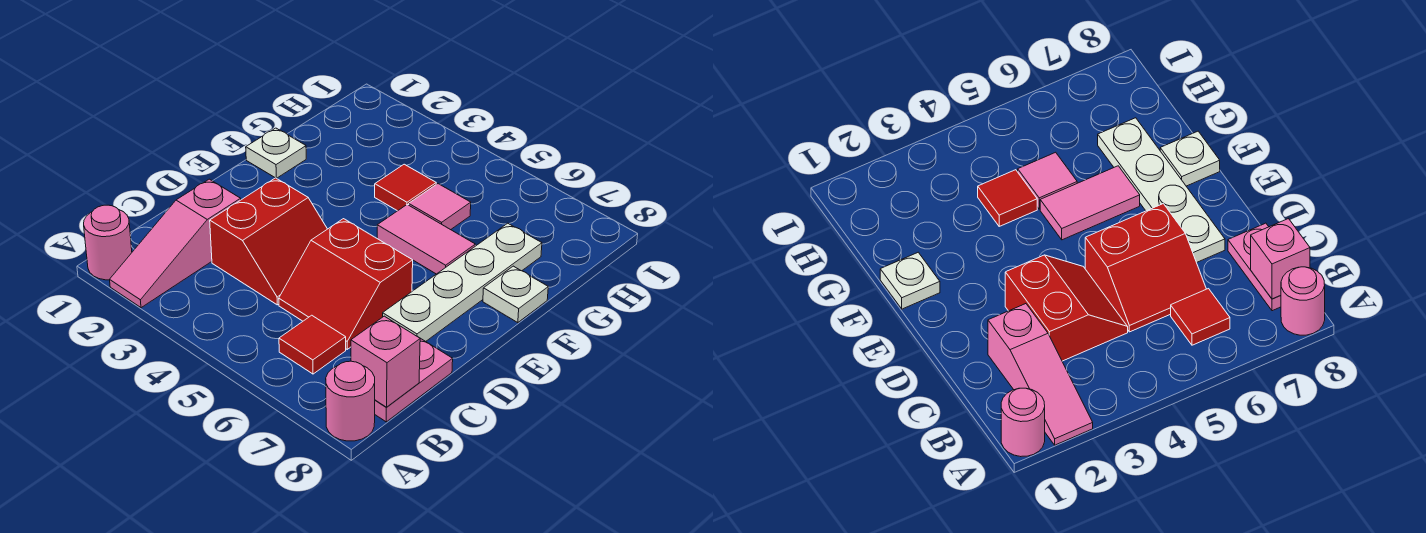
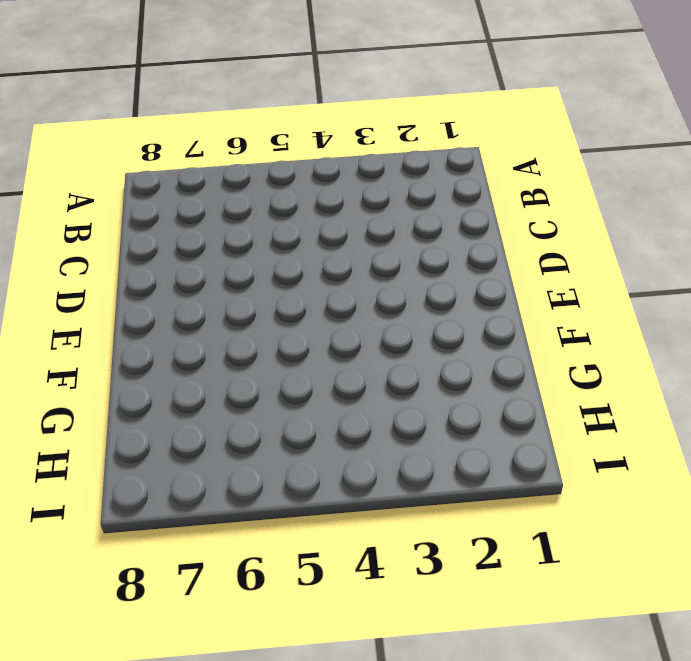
none -> pink round brick A1 level 1
none -> pink slope A2:C2 level 1 top C
none -> pink round brick A8 level 1

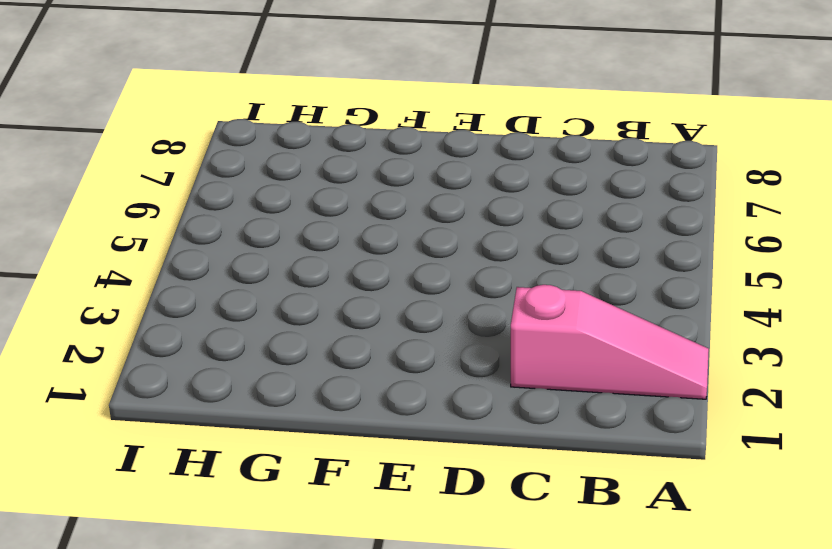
none -> pink round brick A1 level 1
none -> pink round brick A8 level 1
none -> red tile B6 level 1

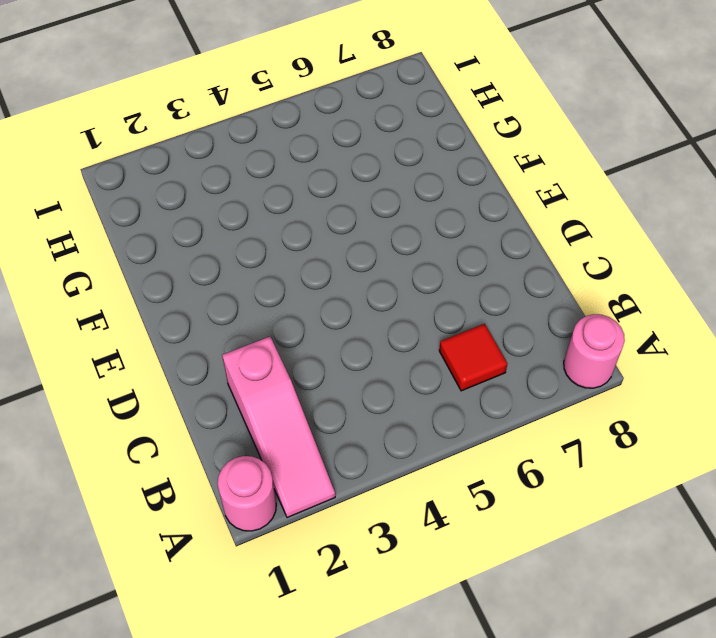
none -> pink plate B8:C8 level 1
none -> red slope C3:D4 level 1 top 3
none -> red slope C5:D6 level 1 top D

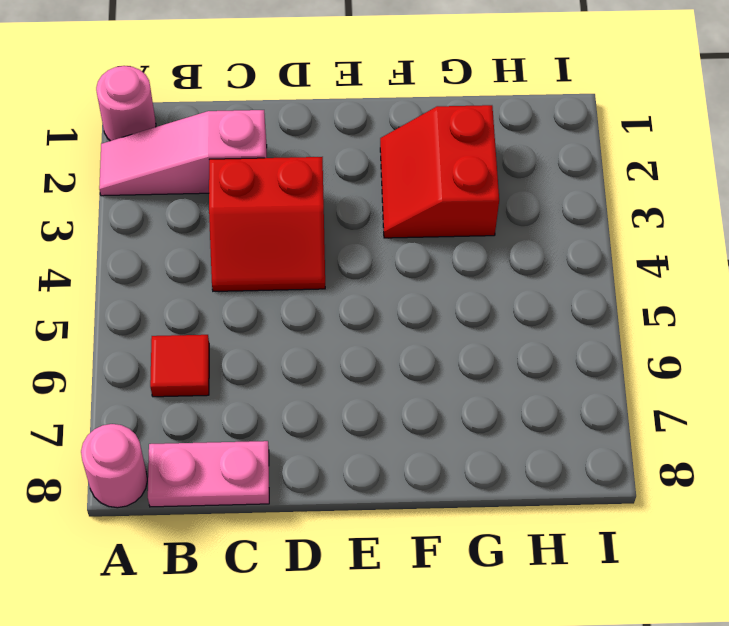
red slope F2:G3 level 1 top G -> red slope C5:D6 level 1 top D
none -> white plate D7:G7 level 1
none -> white plate F1 level 1
none -> pink tile F5:F6 level 1

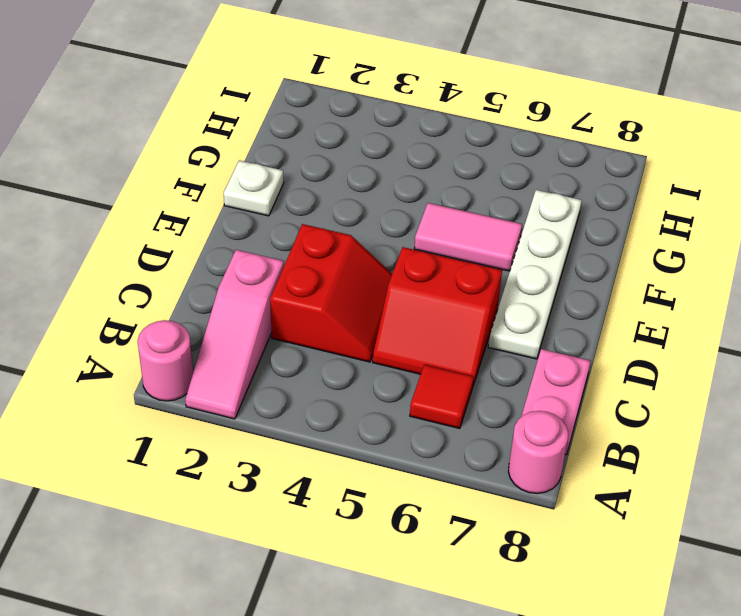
none -> white plate F8 level 1
none -> red tile G4 level 1
none -> pink tile G5 level 1

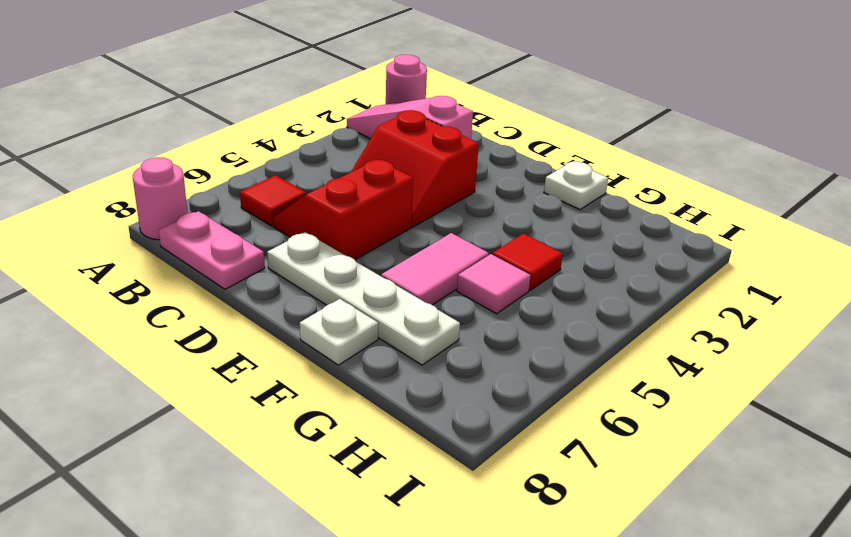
none -> pink brick B8 level 2

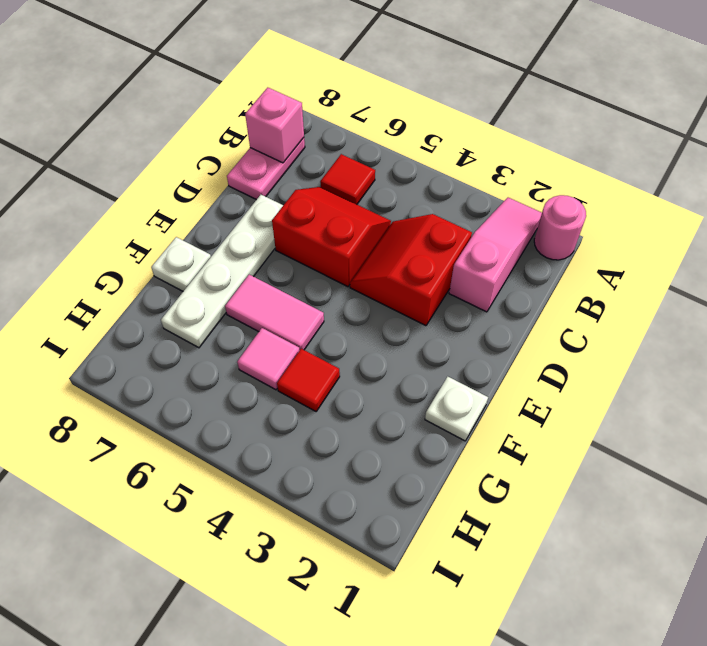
none -> pink round brick A8 level 1

